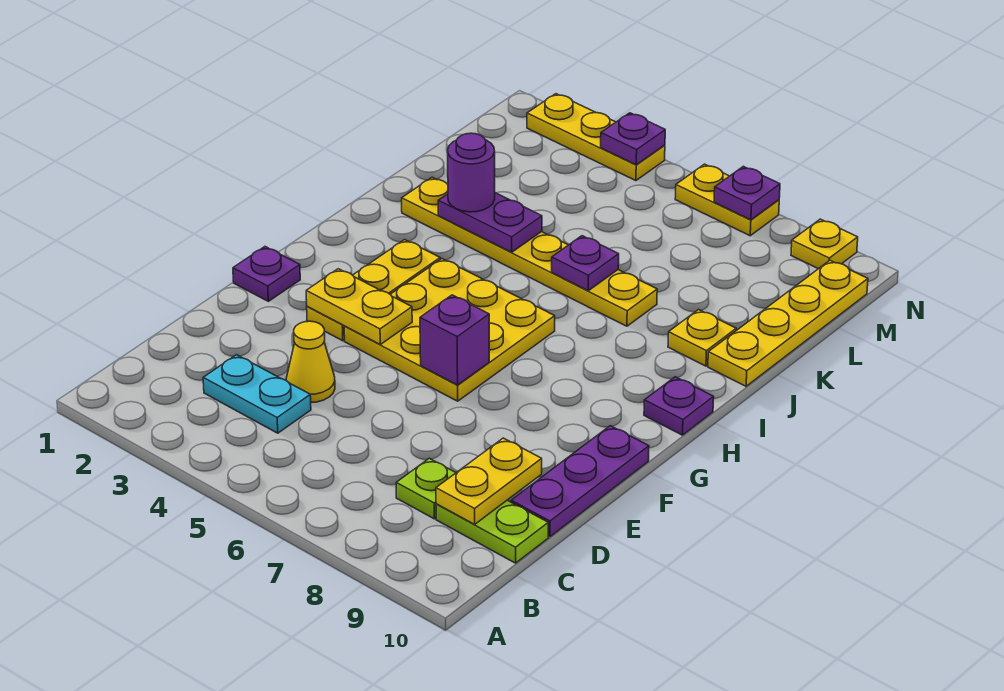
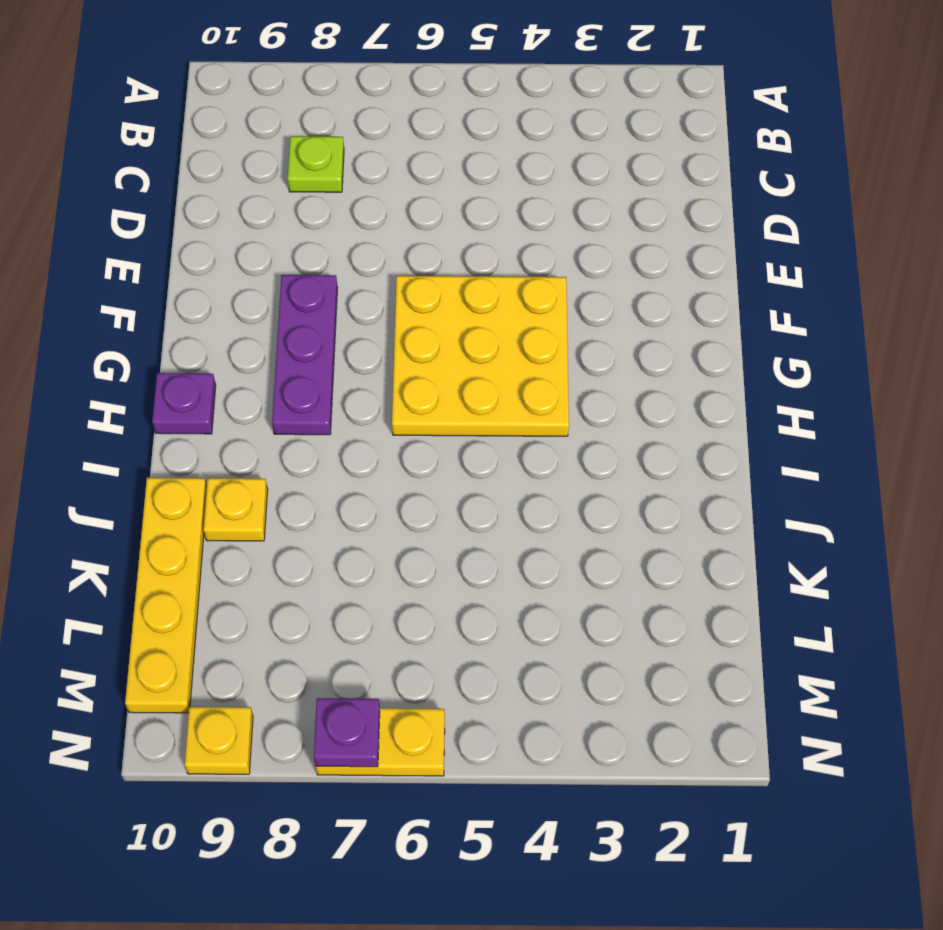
purple plate F8:H8 level 1 -> purple plate D10:F10 level 1
none -> cyan plate C3:C4 level 1
none -> lime plate C9:C10 level 1
none -> yellow cone D4 level 1

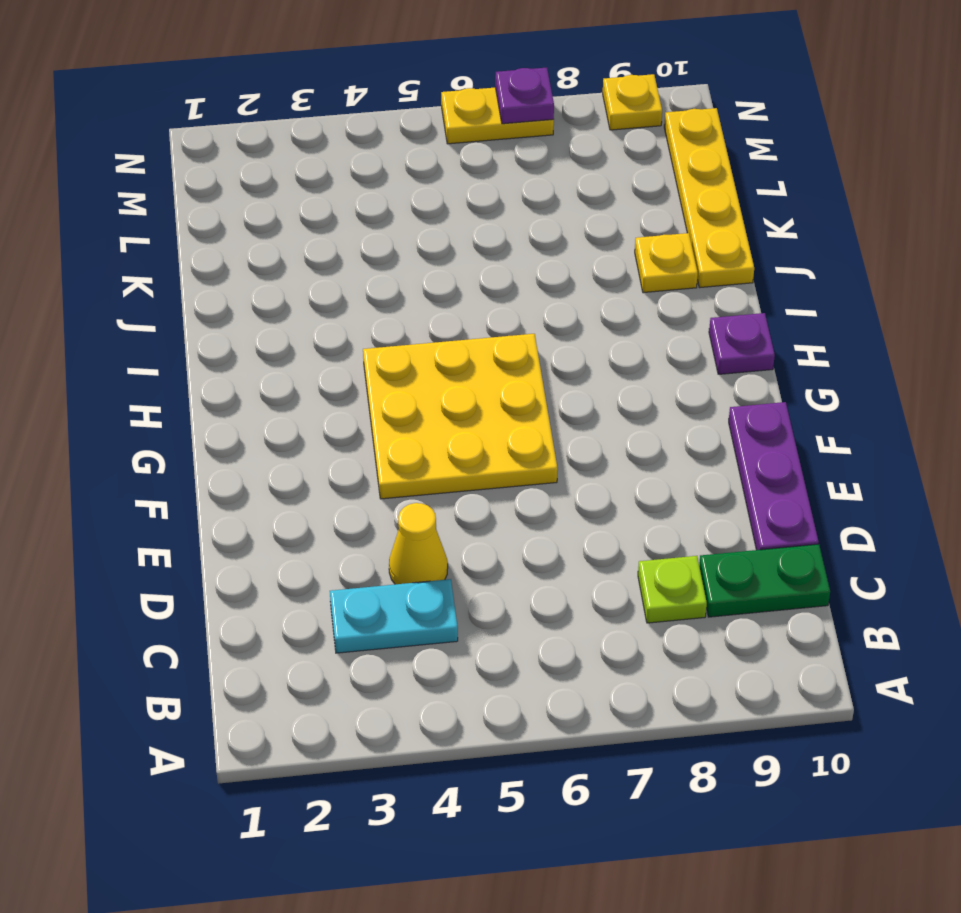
green plate C9:C10 level 1 -> lime plate C9:C10 level 1
none -> purple plate F1 level 1
none -> yellow plate F3:H3 level 1
none -> yellow plate J2:J7 level 1

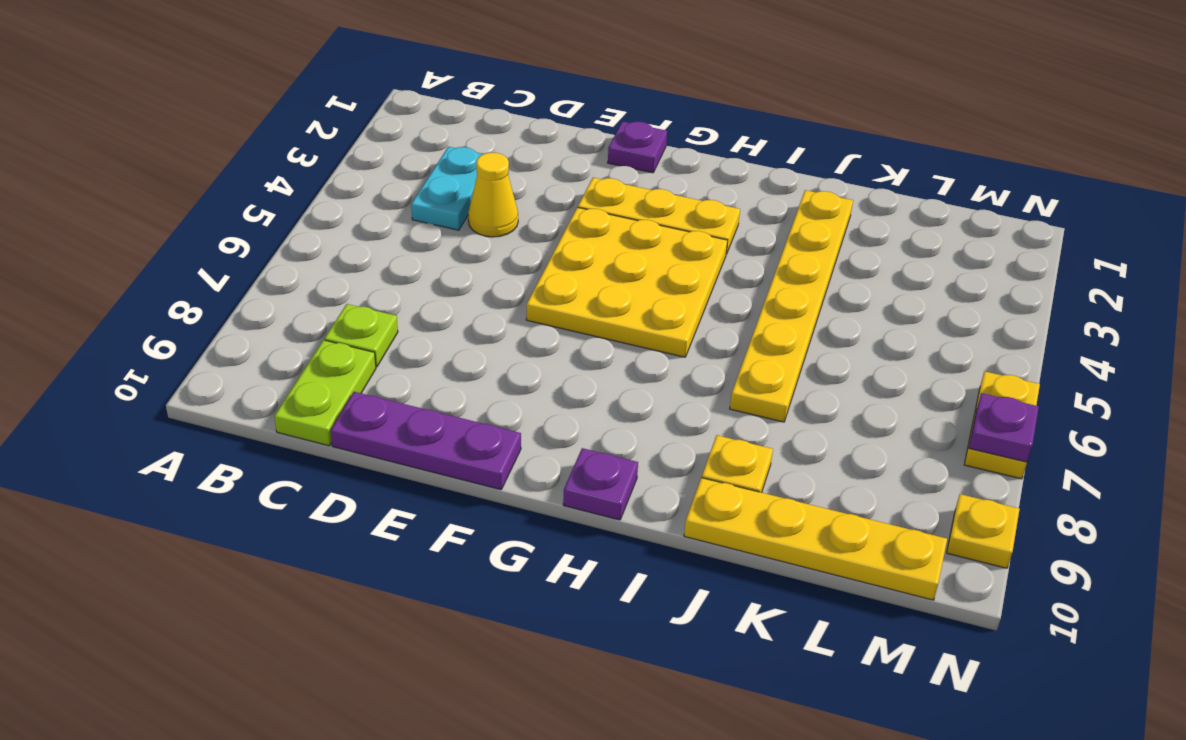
none -> yellow plate N2:N4 level 1
none -> yellow plate C9:D9 level 2
none -> yellow plate F3:F4 level 2

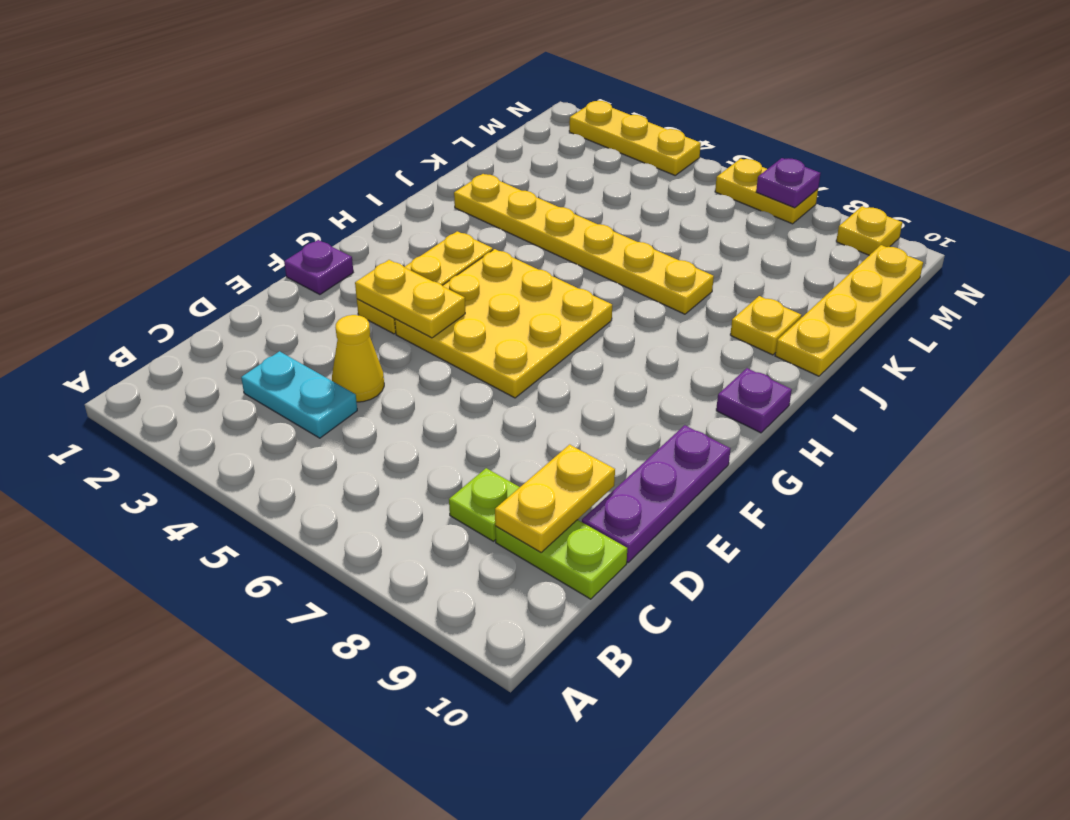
none -> purple brick F6 level 2
none -> purple plate J3:J4 level 2
none -> purple plate J6 level 2

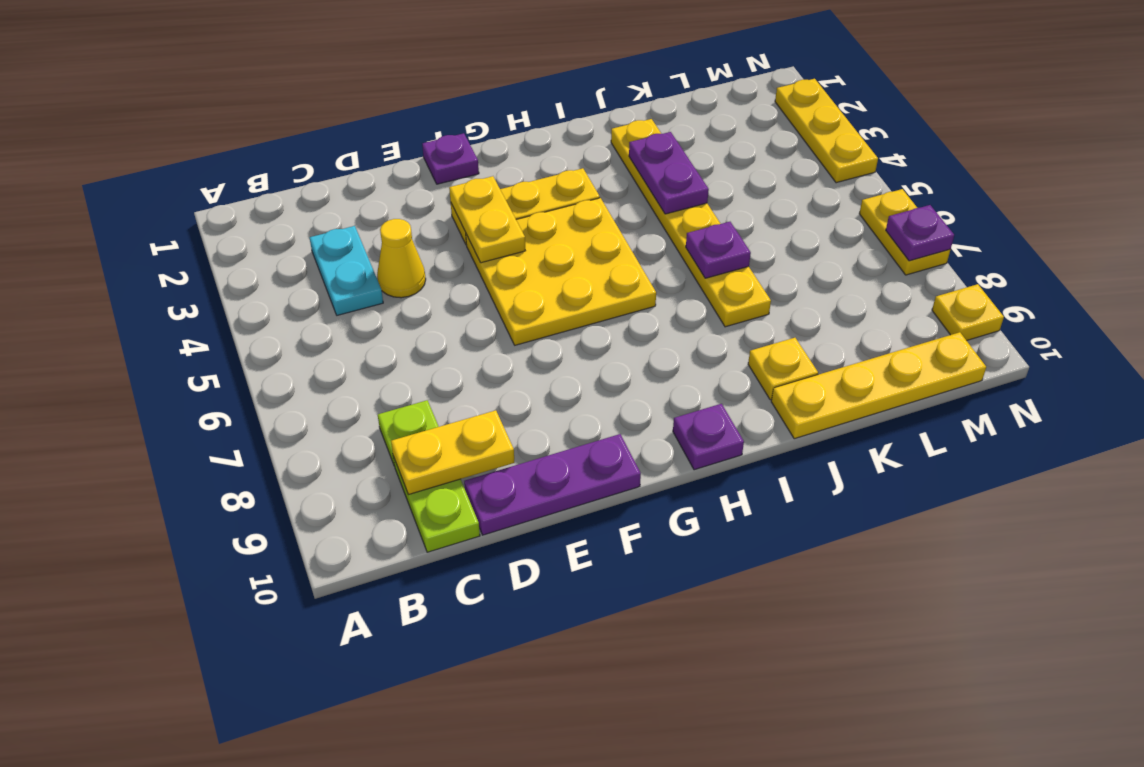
none -> purple brick F6 level 2
none -> purple plate N4 level 2
none -> purple round brick J3 level 3

